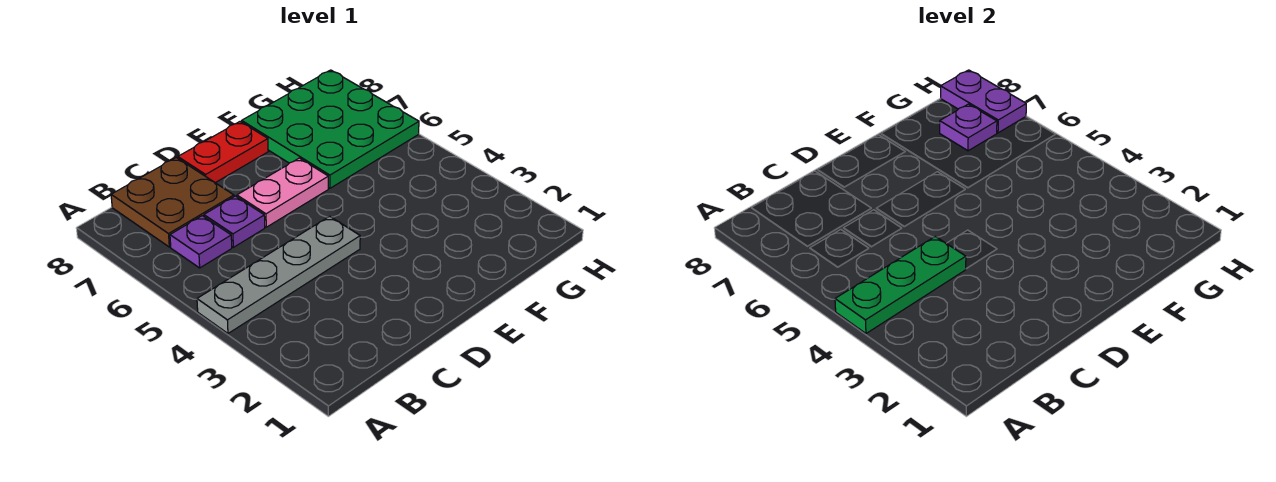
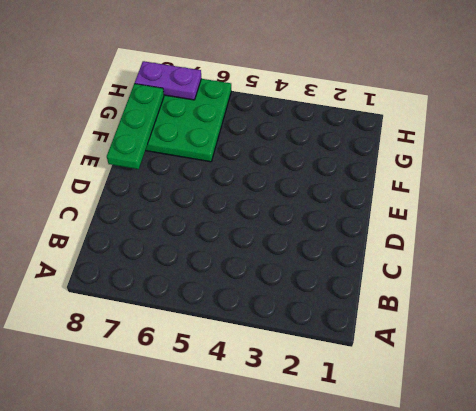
green plate E8:G8 level 2 -> green plate A4:C4 level 2
none -> grey plate A4:D4 level 1
none -> purple plate B6 level 1

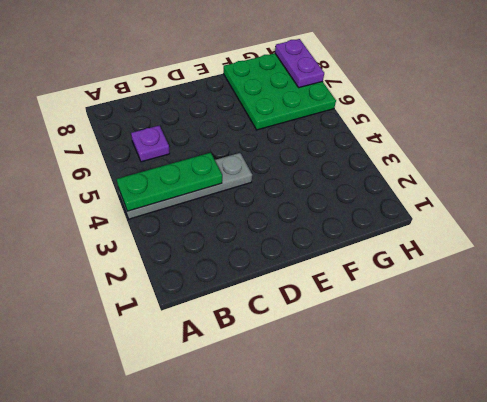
none -> brown plate B7:C8 level 1
none -> purple plate C6 level 1

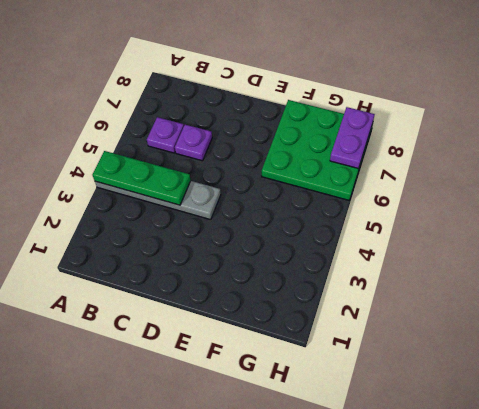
none -> brown plate B7:C8 level 1
none -> pink plate D6:E6 level 1

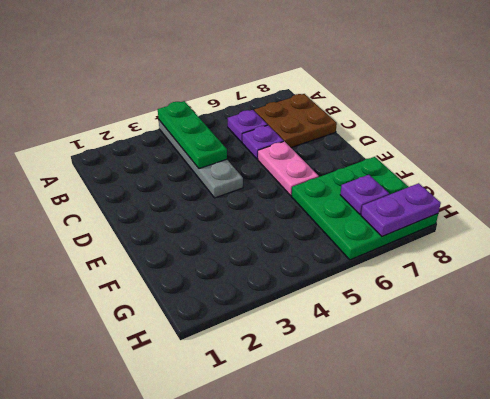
none -> red plate D8:E8 level 1

